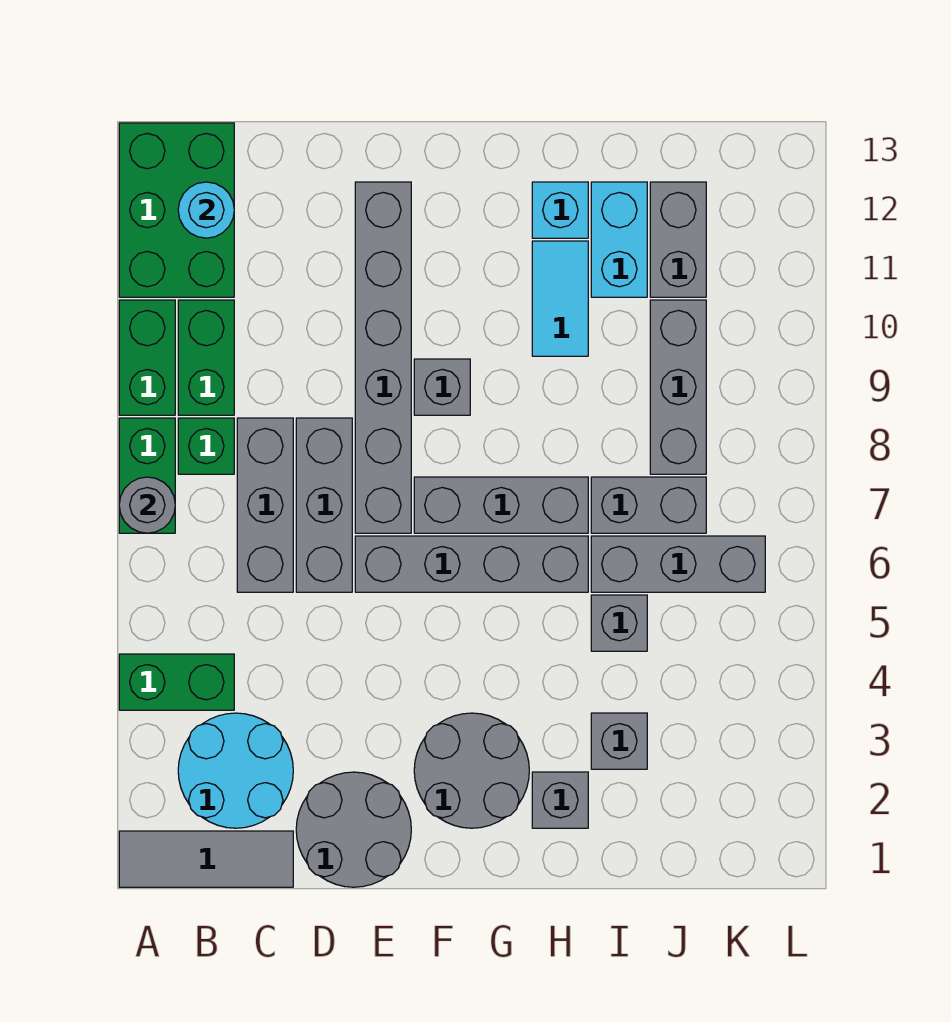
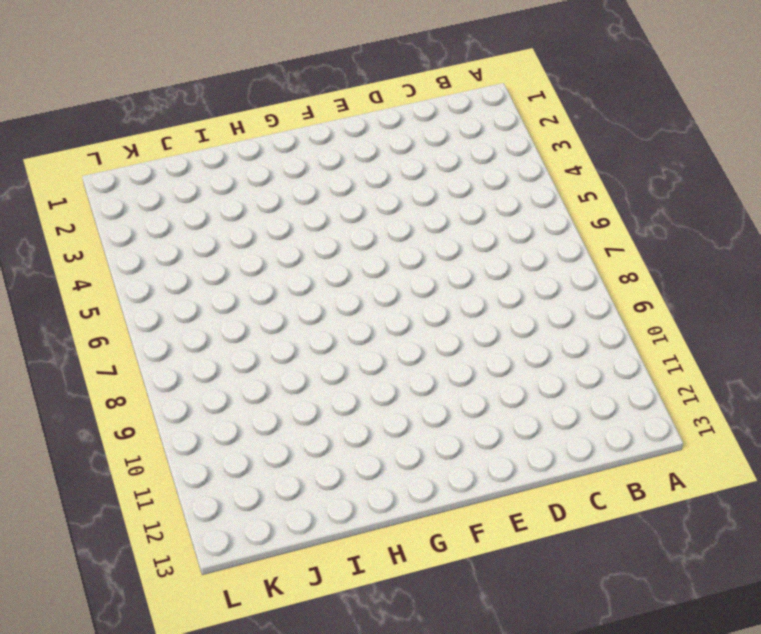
none -> grey tile A1:C1 level 1
none -> green brick A4:B4 level 1
none -> green brick A7:A8 level 1

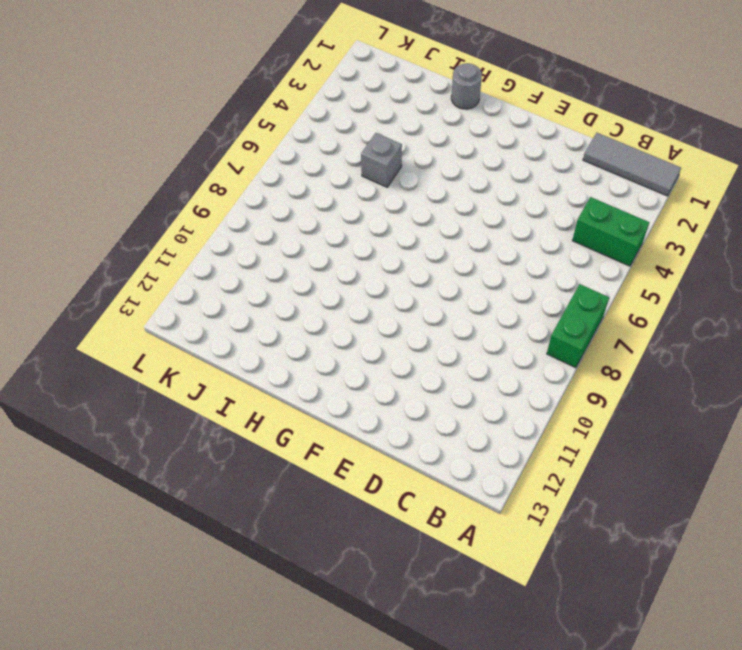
grey round brick H1 level 1 -> grey round brick A7 level 2
none -> green brick A9:A10 level 1
none -> green brick A11:B13 level 1
none -> cyan round brick B2:C3 level 1

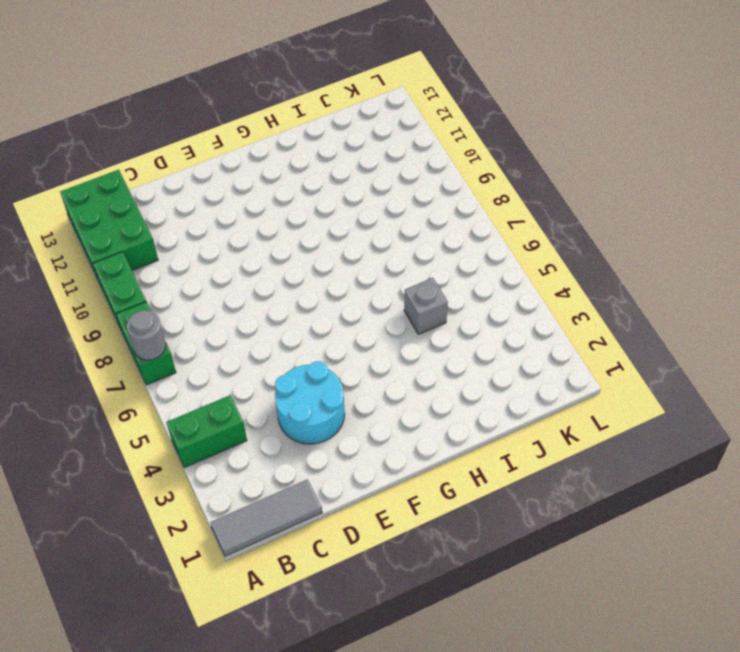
cyan round brick D3:E4 level 1 -> cyan round brick B2:C3 level 1
none -> green brick B8 level 1
none -> green brick B9:B10 level 1
none -> grey brick C6:C8 level 1

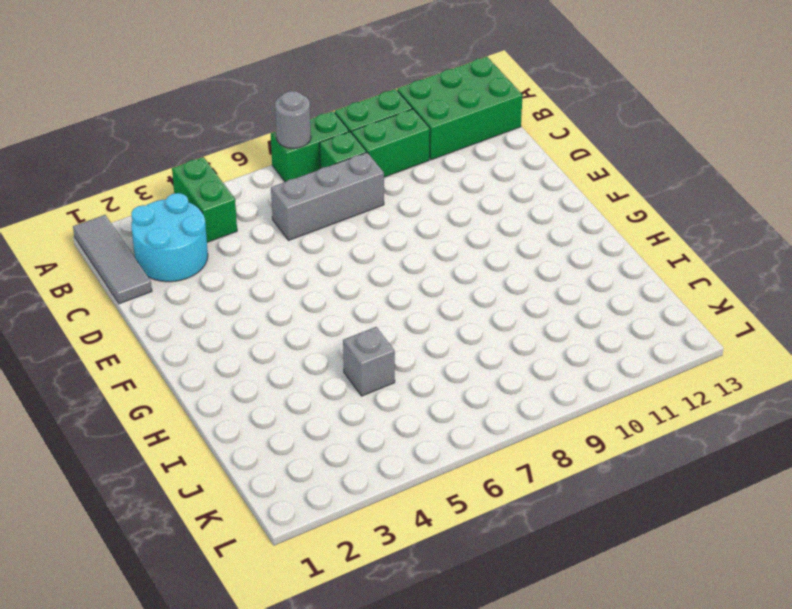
none -> grey round brick D1:E2 level 1
none -> grey brick D6:D8 level 1
none -> grey brick E6:H6 level 1

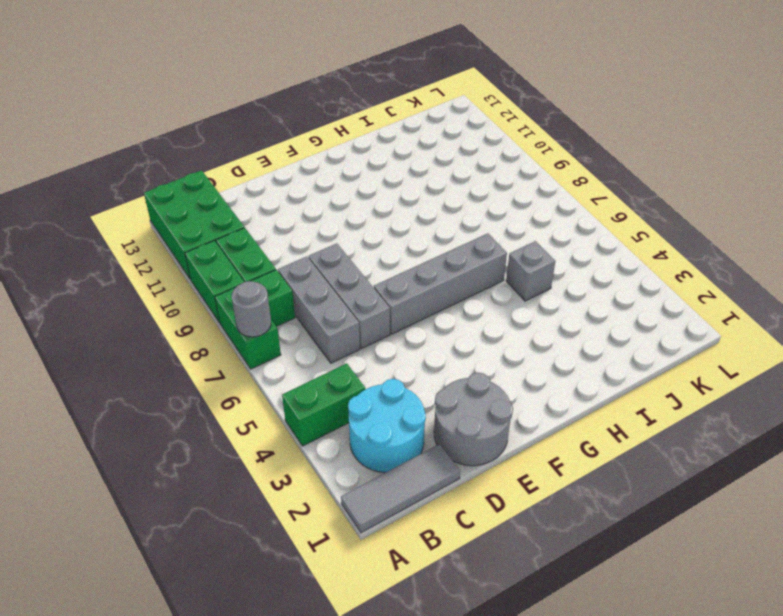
none -> grey brick E7:E12 level 1
none -> grey round brick F2:G3 level 1
none -> grey brick F7:H7 level 1

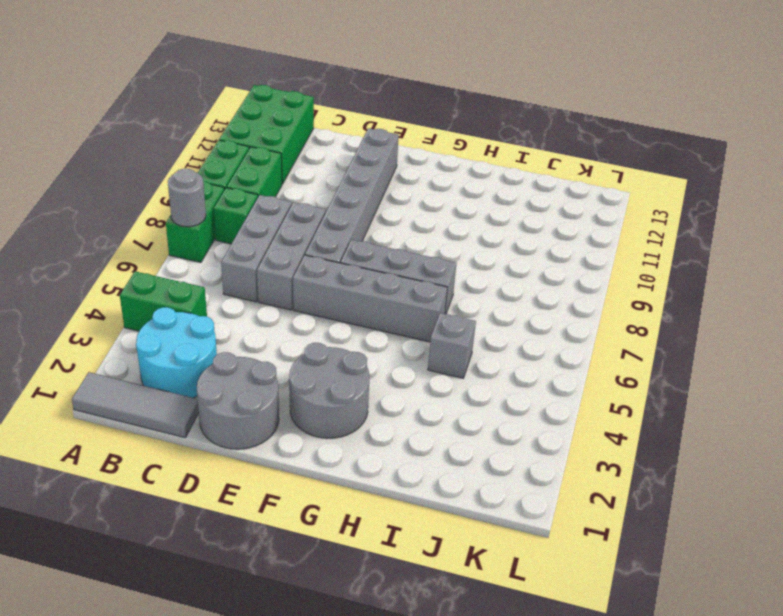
none -> grey brick F9 level 1
none -> grey brick H2 level 1
none -> cyan tile H10:H11 level 1

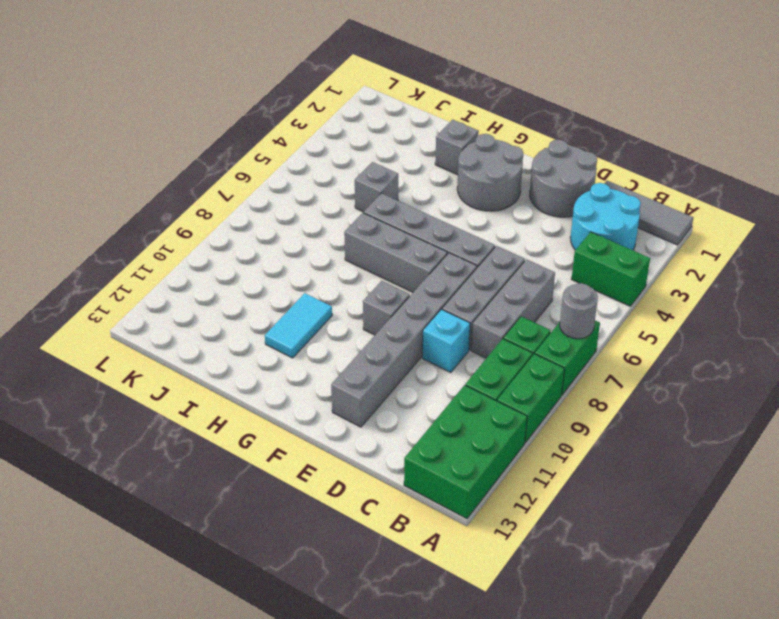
cyan brick D9 level 1 -> cyan brick H12 level 1
none -> grey brick I3 level 1
none -> grey brick I6:K6 level 1
none -> grey brick I7:J7 level 1

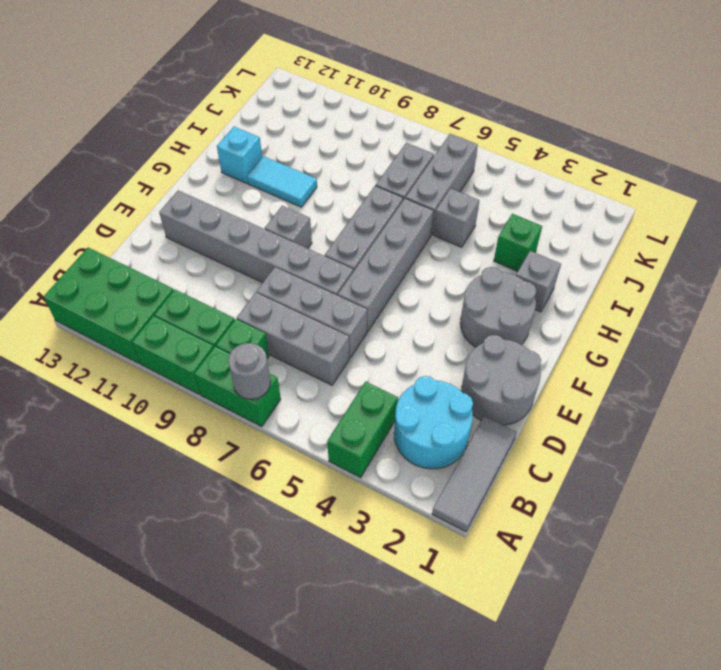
green brick I3 level 1 -> grey brick I3 level 1
none -> cyan brick I11:I12 level 1
none -> grey brick J8:J10 level 1
none -> grey brick J11:J12 level 1

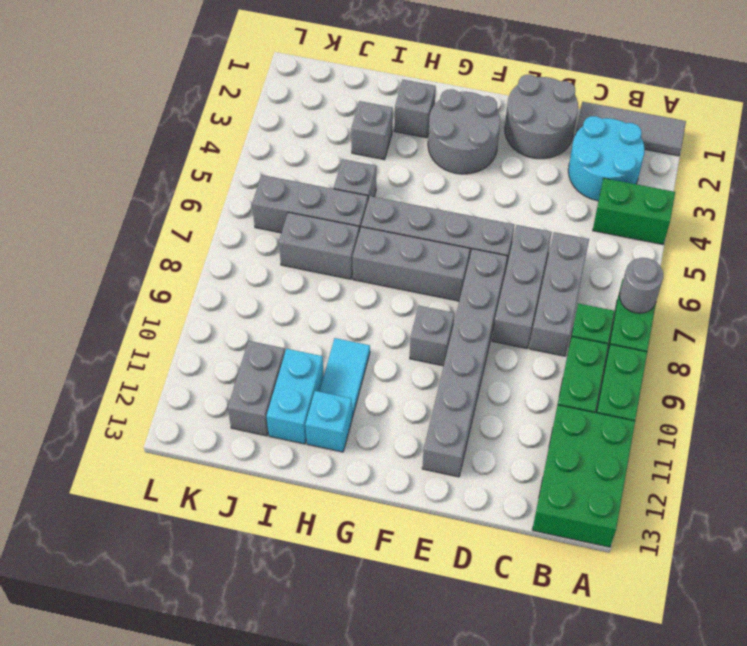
none -> grey brick J8:J10 level 1
none -> cyan round brick B12 level 2

